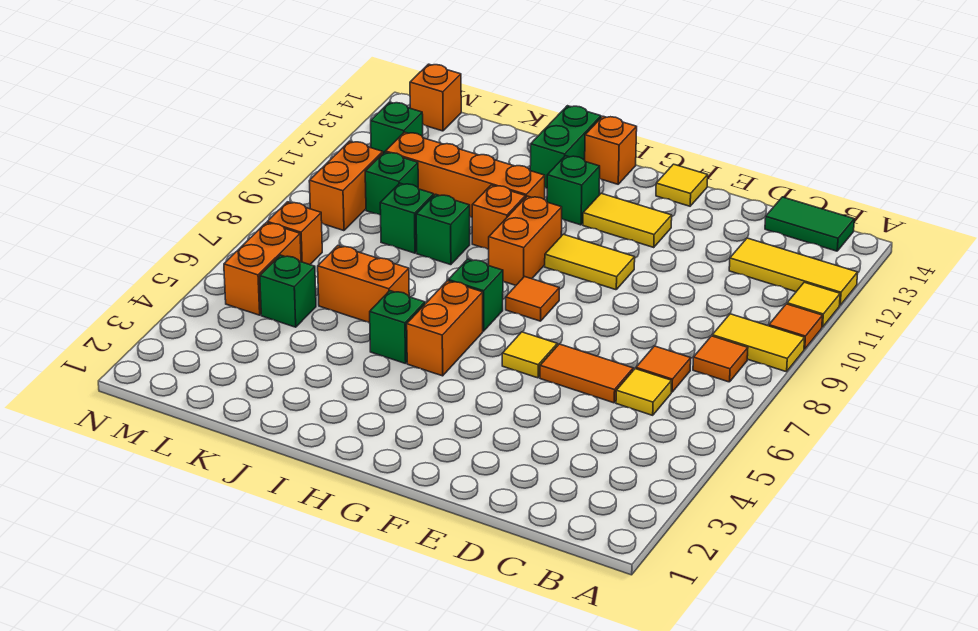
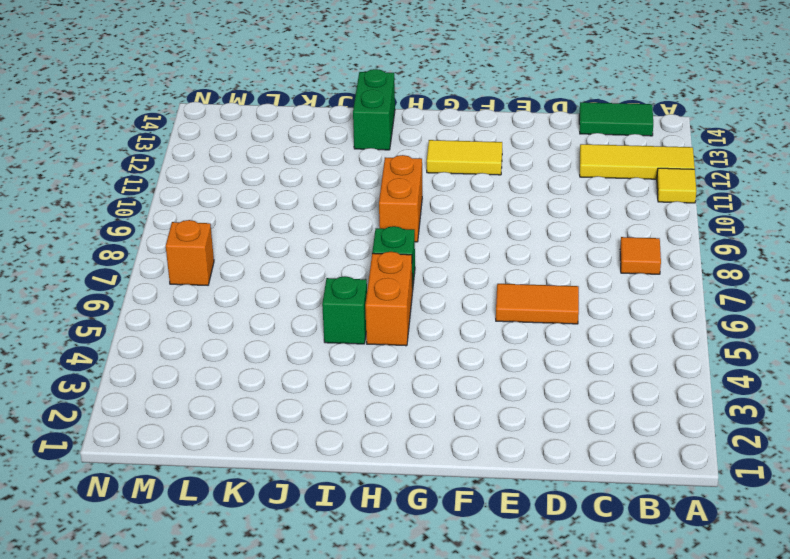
none -> yellow tile A9:B9 level 1
none -> orange tile A10 level 1
none -> yellow tile C6 level 1
none -> orange tile C7 level 1

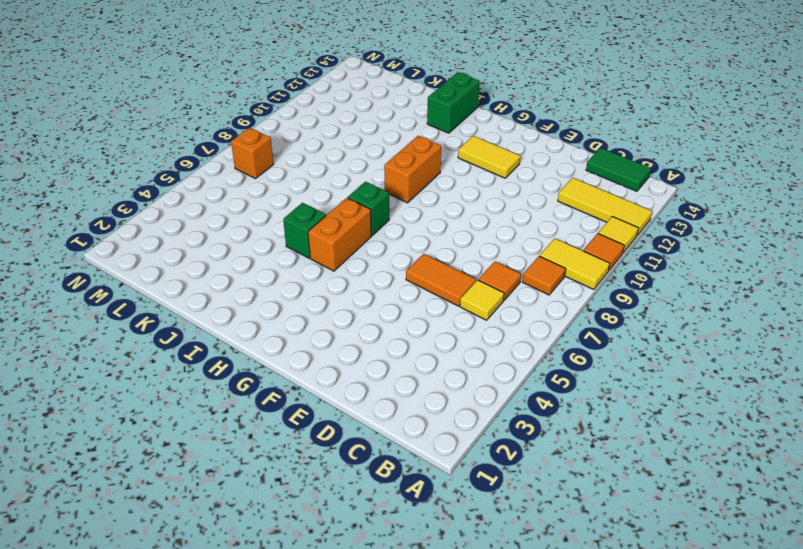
none -> yellow tile F6 level 1
none -> yellow tile F10:G10 level 1
none -> yellow tile F14 level 1
none -> orange tile G8 level 1

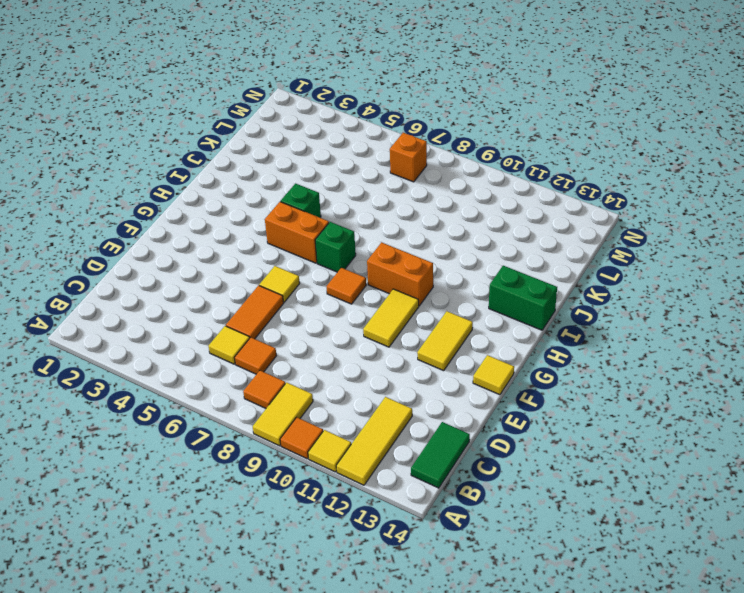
none -> green brick H12 level 1
none -> orange brick H14 level 1
none -> orange brick I10 level 1
none -> orange brick I11:L11 level 1

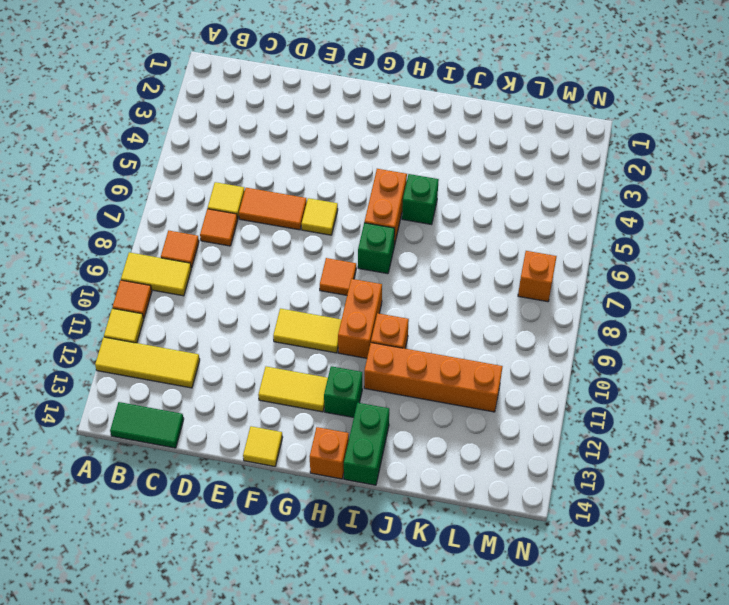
none -> orange brick J6:K6 level 1
none -> green brick J9 level 1
none -> green brick K9 level 1
none -> green brick L5 level 1

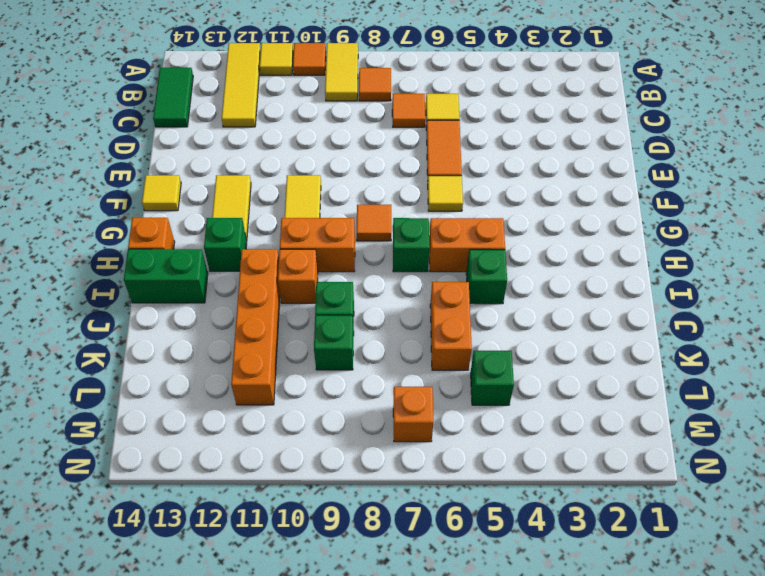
none -> green brick L10 level 1
none -> orange brick M5:M6 level 1
none -> orange brick M9:M10 level 1
none -> green brick M12 level 1

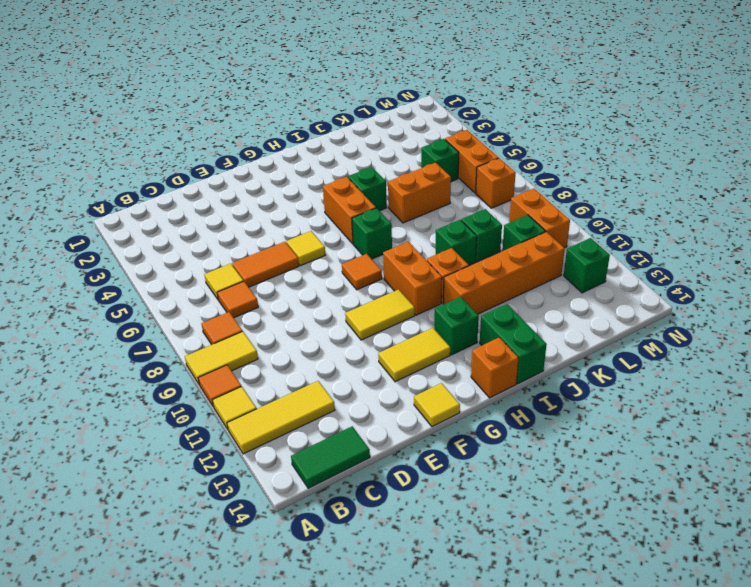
none -> orange brick M14 level 1

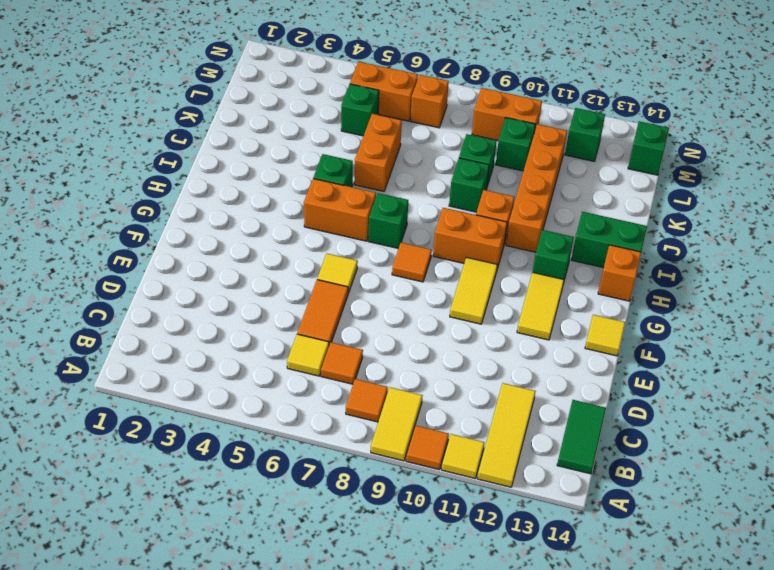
green brick M14 level 1 -> orange brick M14 level 1

